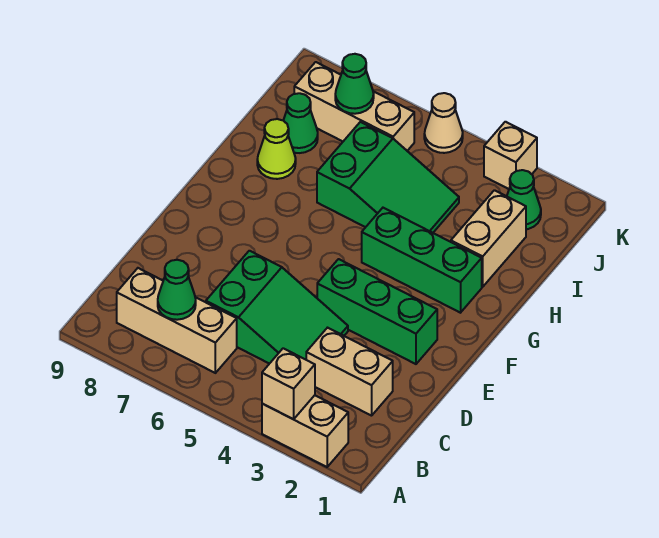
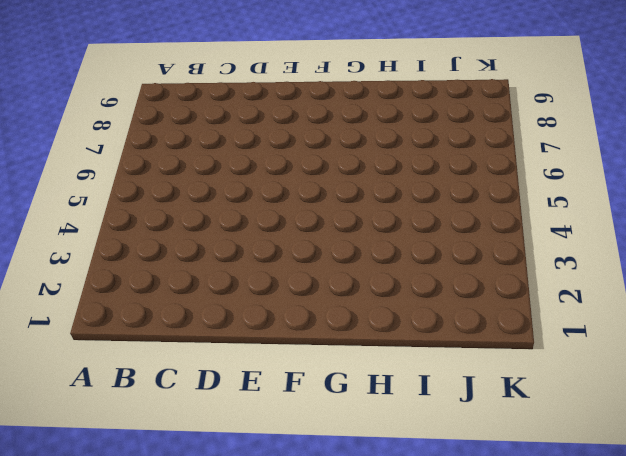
none -> tan brick A2:A3 level 1
none -> tan brick B6:B8 level 1
none -> tan brick C2:C3 level 1

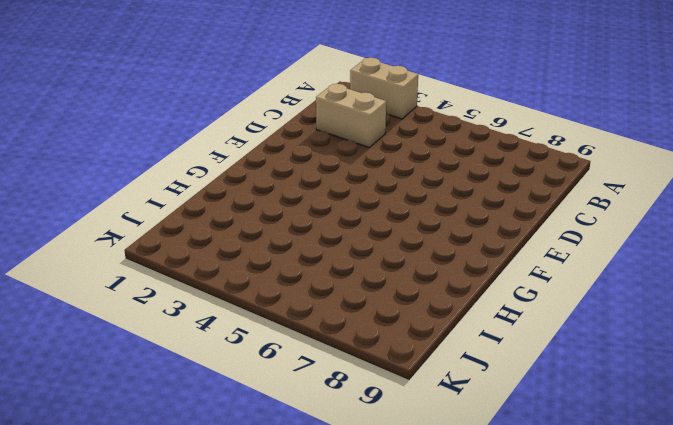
none -> tan brick B6:B8 level 1
none -> green slope C4:D6 level 1 top 6
none -> green brick E2:E4 level 1

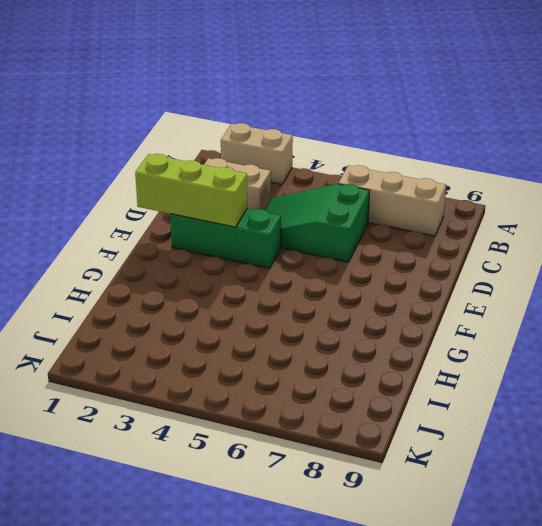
lime brick E1:E3 level 2 -> none
none -> green brick G2:G4 level 1
none -> tan brick H2:I2 level 1
none -> green slope H4:I6 level 1 top 6

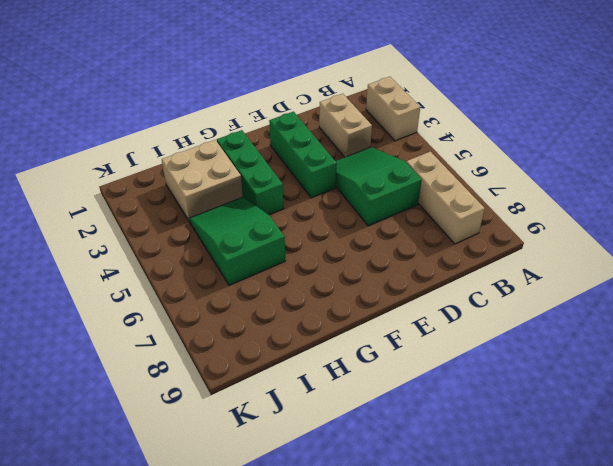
tan brick H2:I3 level 1 -> tan brick H2:I2 level 1
none -> lime cone H8 level 1
none -> green cone I8 level 1
none -> green cone J2 level 1

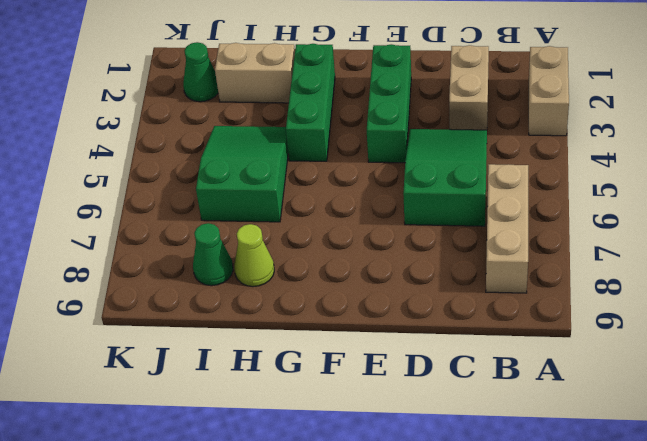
none -> tan brick J6:J8 level 1
none -> tan brick K3 level 1
none -> tan cone K5 level 1

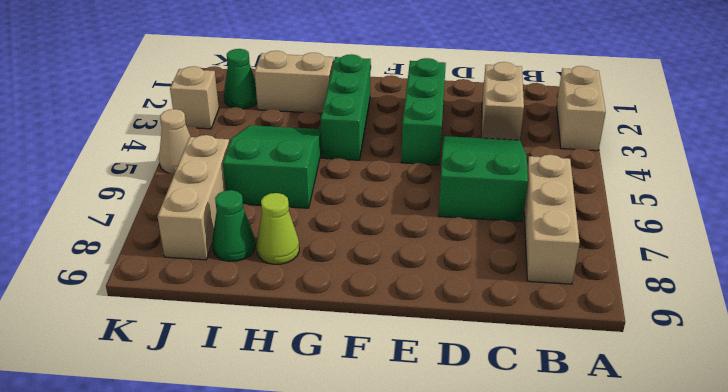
none -> tan brick A3 level 2
none -> green cone B7 level 2
none -> green cone J7 level 2

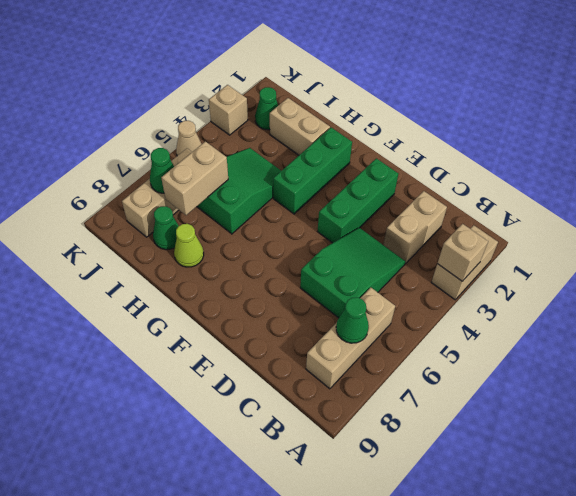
tan brick I6:I7 level 2 -> none

